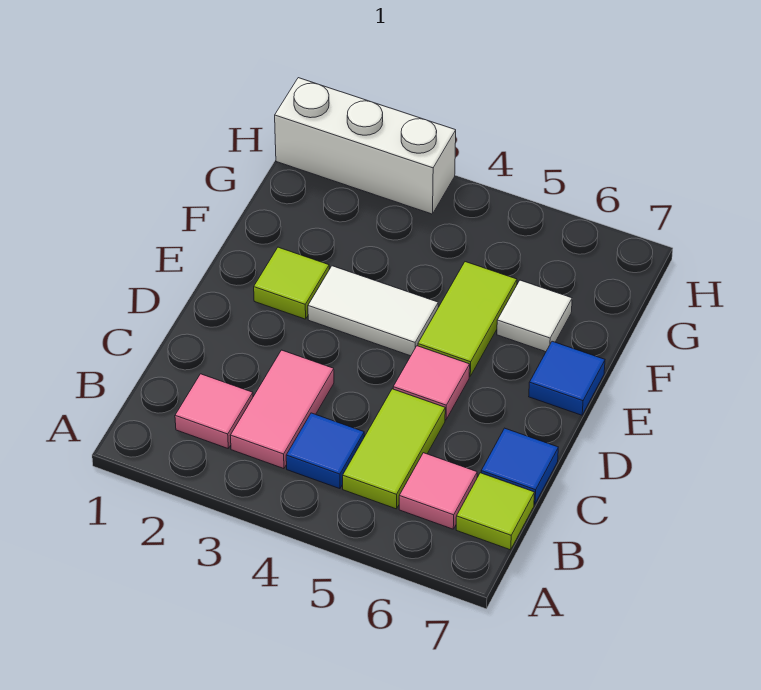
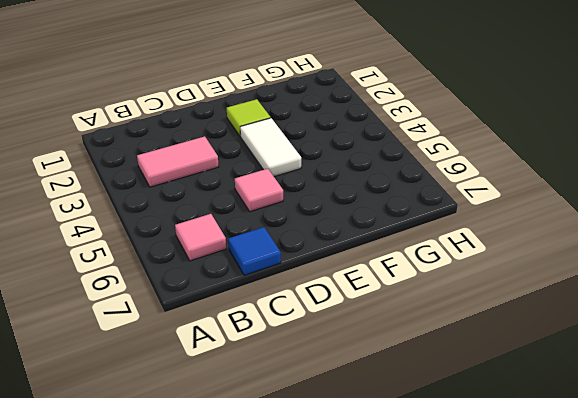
none -> pink tile B2 level 1
none -> blue tile B4 level 1
none -> lime tile B5:C5 level 1

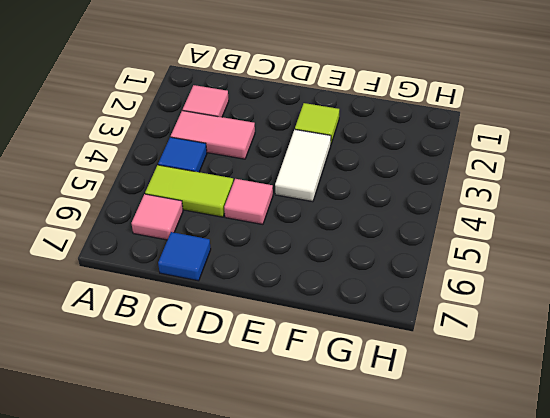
none -> lime tile B7 level 1
none -> lime tile E5:F5 level 1
none -> blue tile E7 level 1

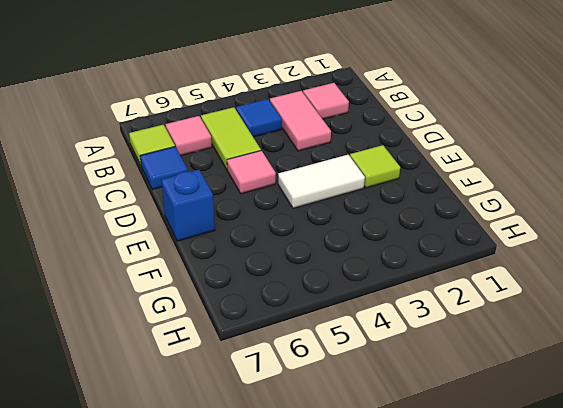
blue brick E7 level 1 -> blue tile E7 level 1
none -> lime tile E5:F5 level 1
none -> white tile F6 level 1
none -> white brick H1:H3 level 1

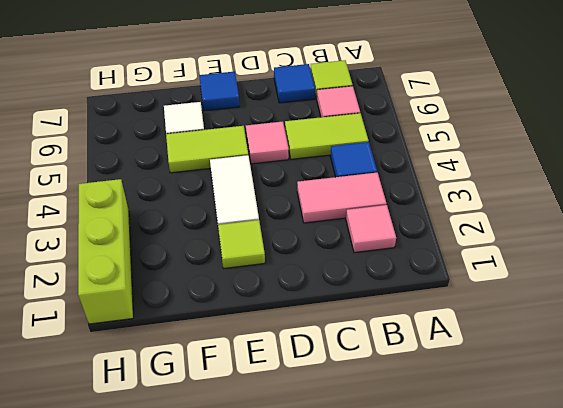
lime brick H1:H3 level 1 -> white brick H1:H3 level 1

